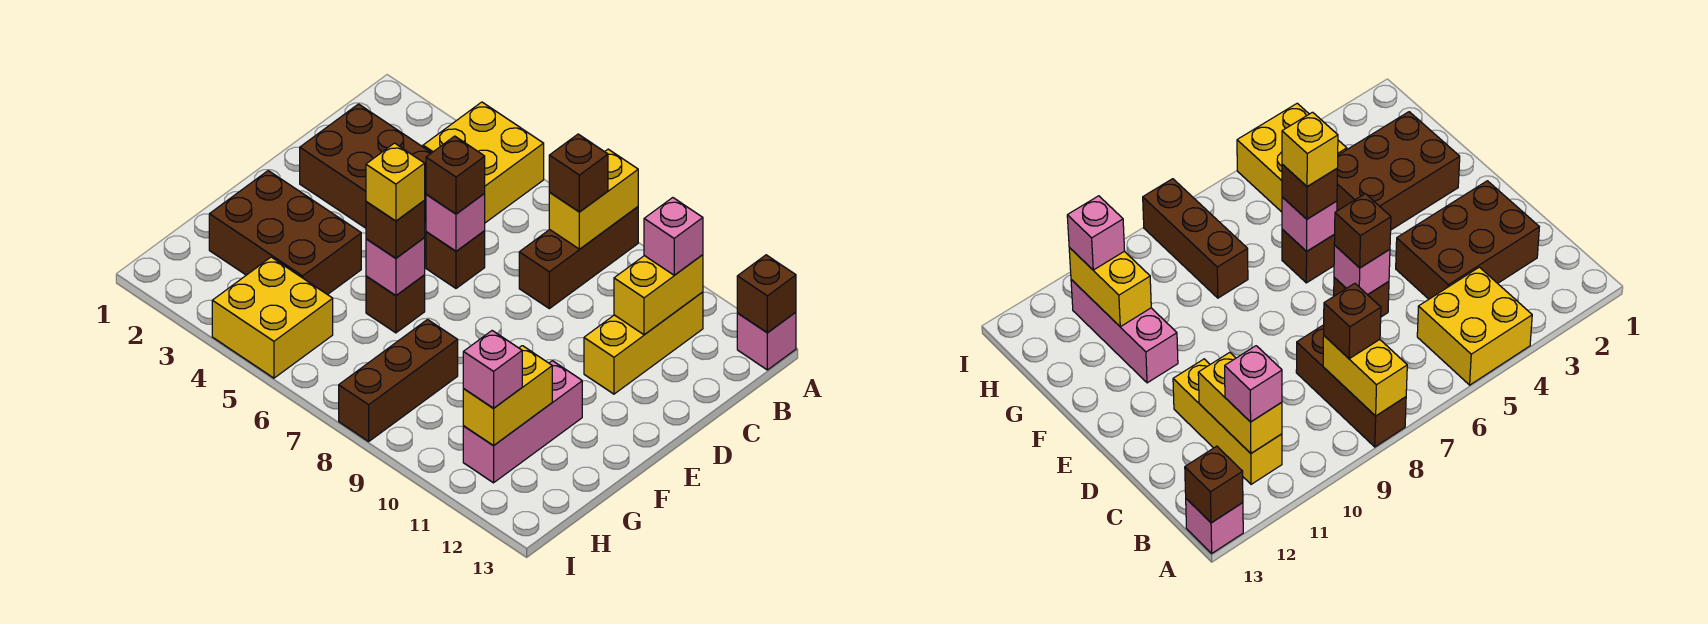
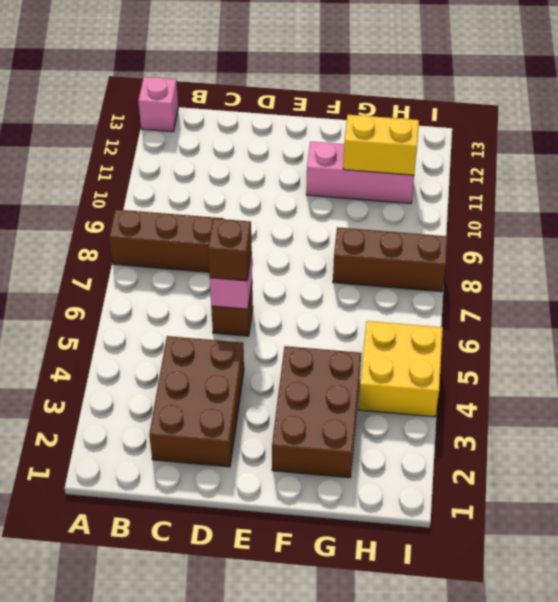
none -> yellow brick A4:B5 level 1
none -> yellow brick B11:D11 level 1
none -> brown brick F6 level 1

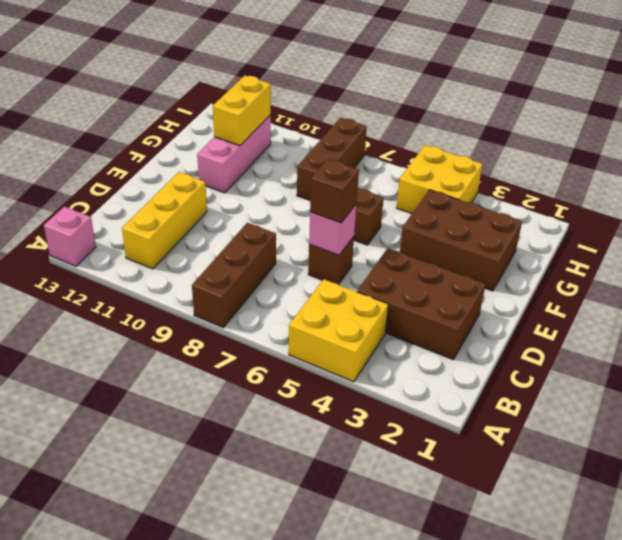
none -> yellow brick A8:B8 level 2
none -> brown brick A13 level 2
none -> yellow brick B11:C11 level 2

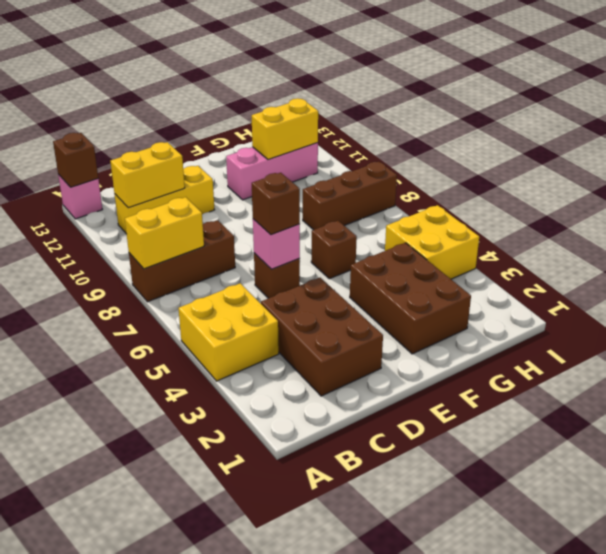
none -> pink brick F6 level 2
none -> brown brick B8 level 3
none -> pink brick B11 level 3

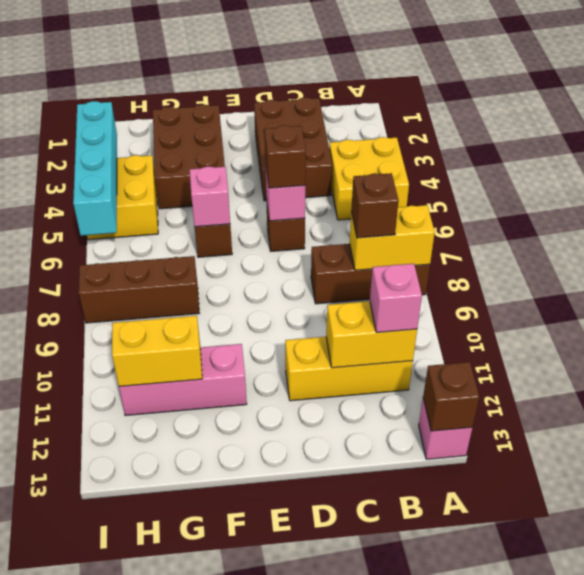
cyan brick I3:I6 level 2 -> none
none -> brown brick F6 level 3
none -> pink brick H11 level 3
none -> yellow brick F6 level 4

